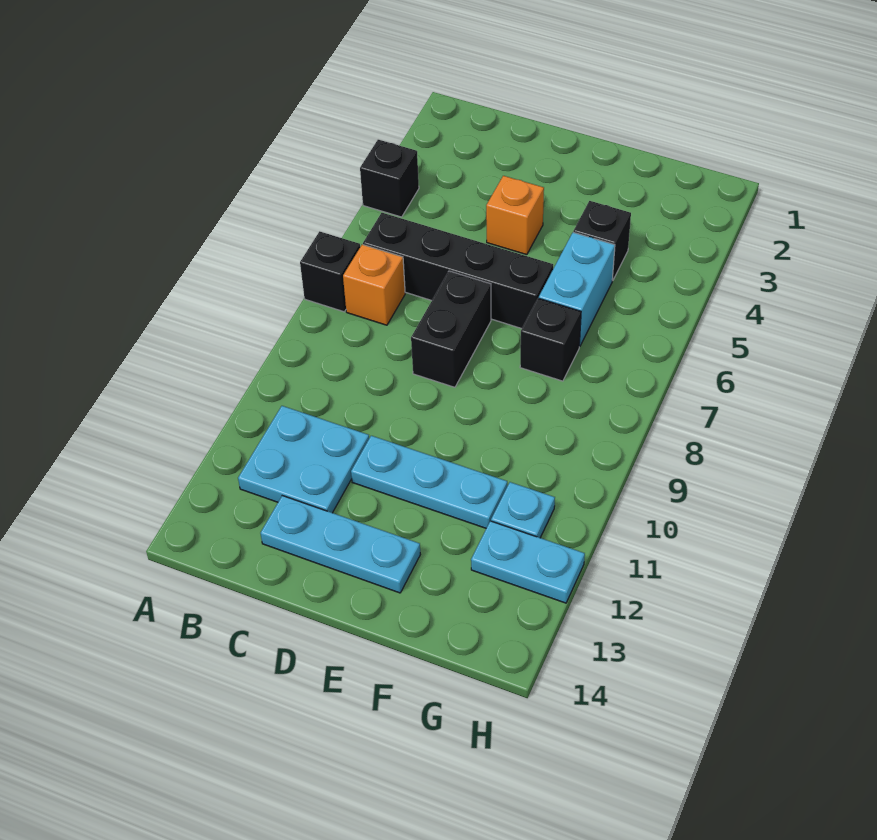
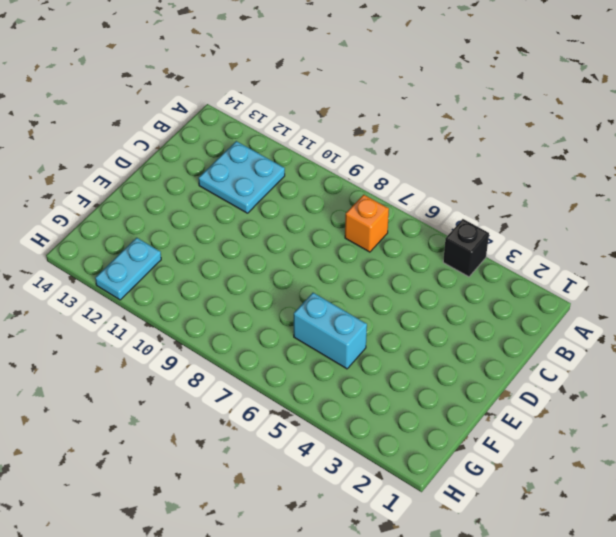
none -> black brick A7 level 1
none -> black brick B6:E6 level 1
none -> cyan plate C13:E13 level 1

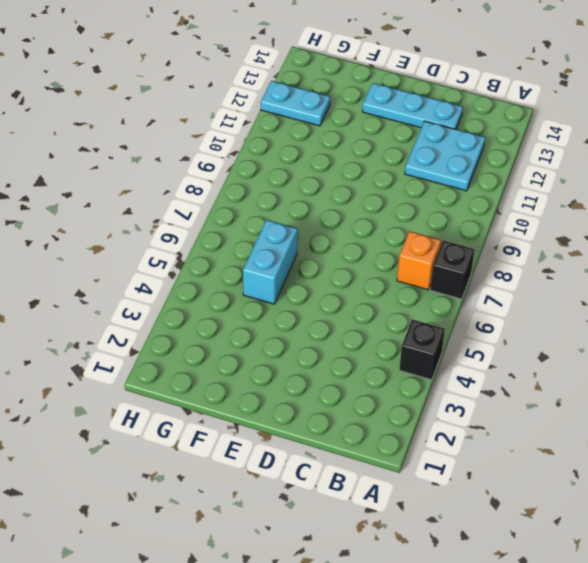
none -> black brick B6:E6 level 1
none -> orange brick D4 level 1
none -> black brick D7:D8 level 1

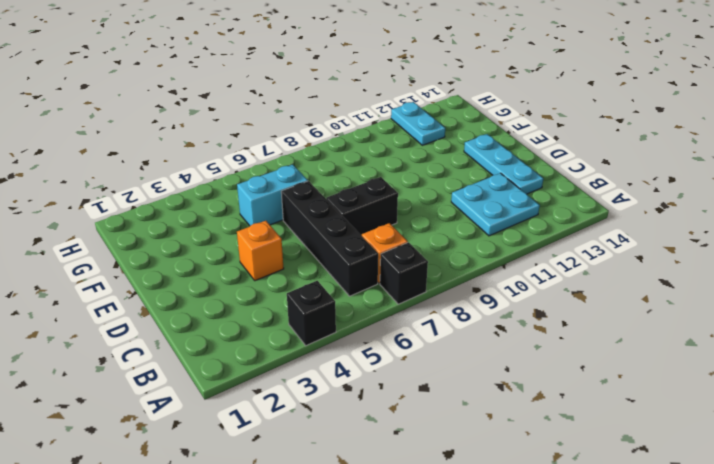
none -> cyan plate D11:F11 level 1
none -> black brick F4 level 1
none -> black brick F7 level 1

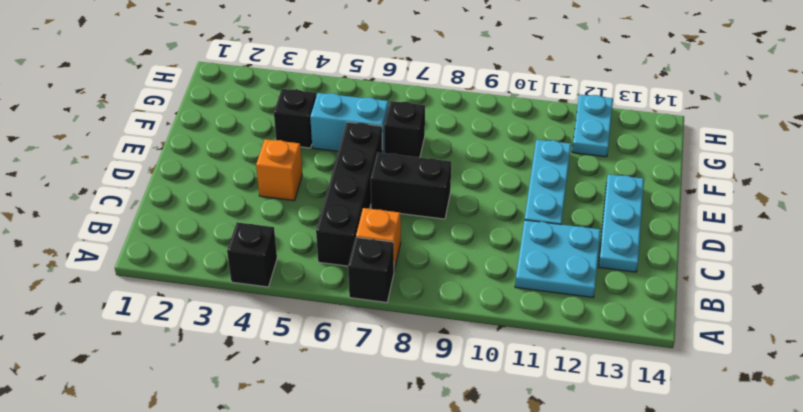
none -> cyan plate G11 level 1

